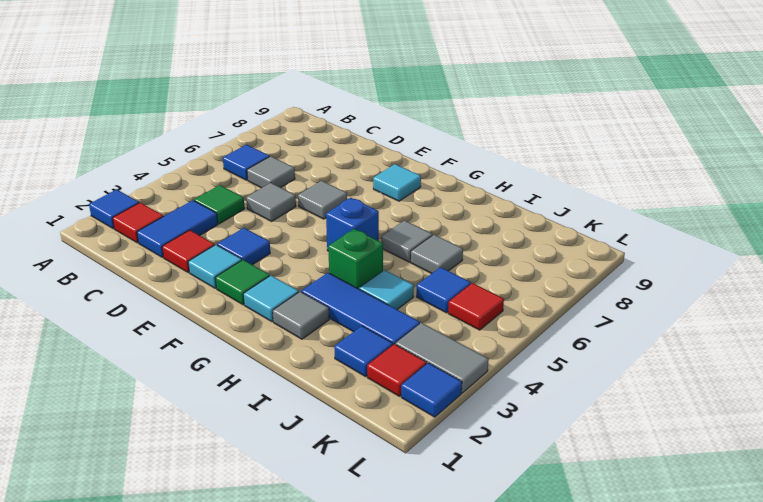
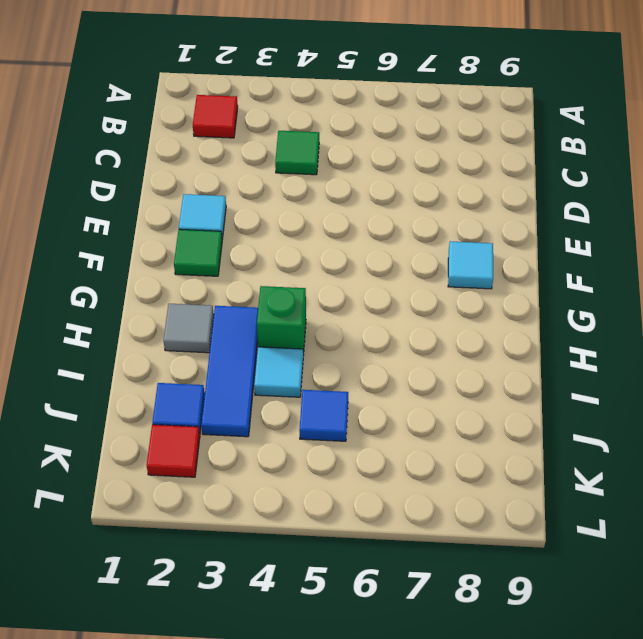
none -> blue tile A2 level 1
none -> blue tile B6 level 1
none -> blue tile C2:C3 level 1

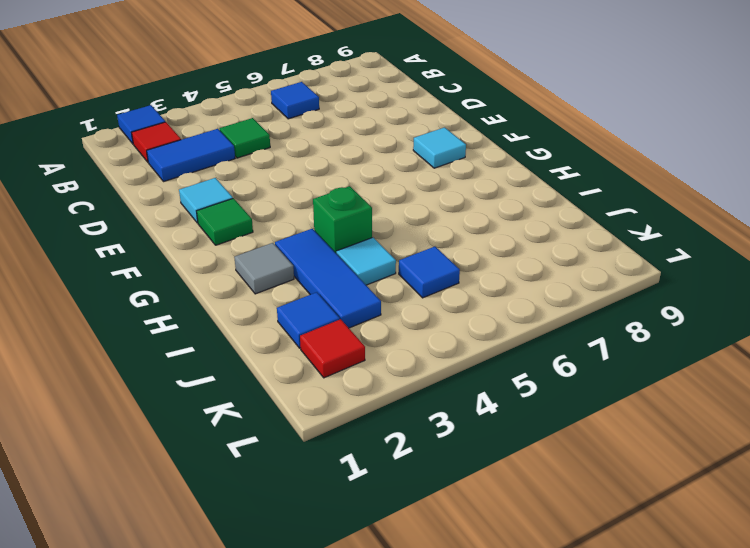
none -> grey tile C6 level 1
none -> red tile D2 level 1
none -> grey tile D5 level 1

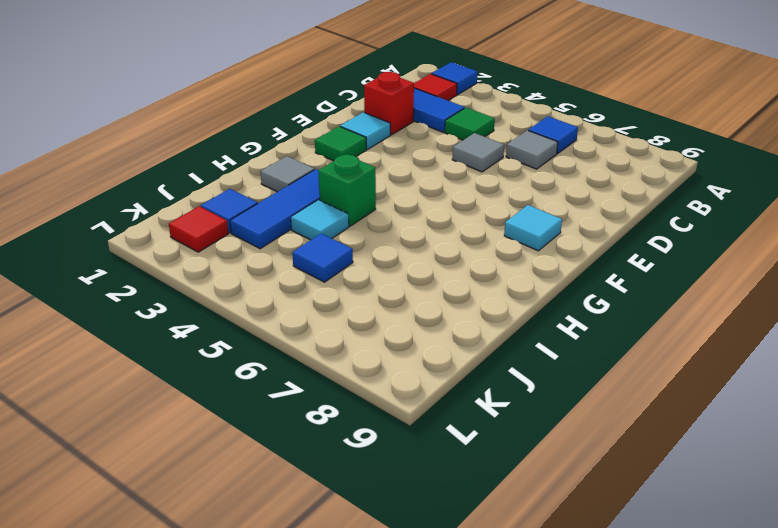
red brick D2 level 1 -> red tile D2 level 1
none -> blue tile E3 level 1
none -> grey tile E6 level 1
none -> cyan tile G2 level 1

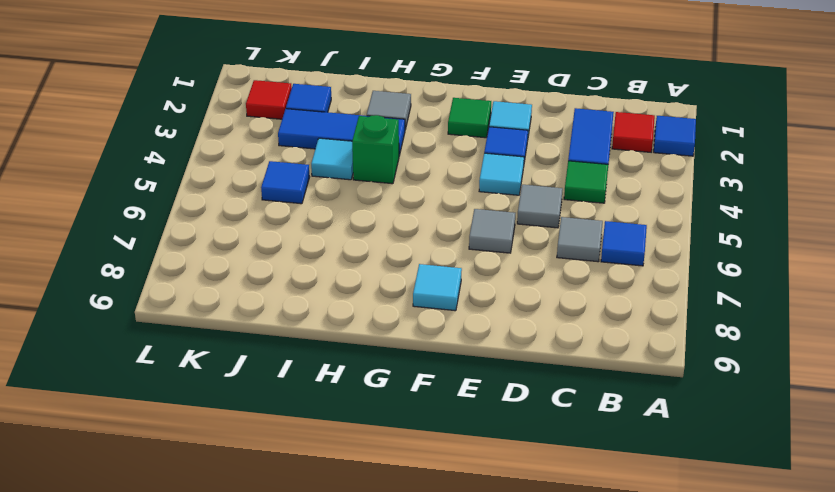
cyan tile E4 level 1 -> cyan tile G2 level 1
none -> red tile D2 level 1
none -> blue brick G5 level 1
none -> grey tile H6 level 1

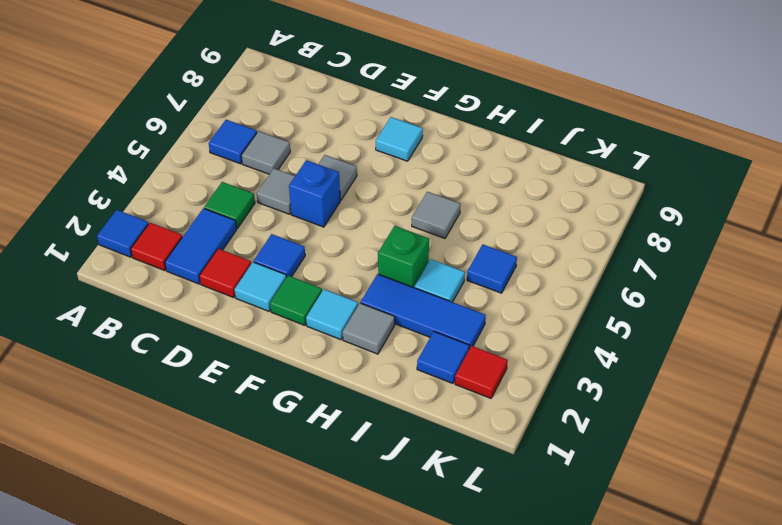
blue brick E5 level 1 -> blue brick G5 level 1
none -> grey tile I6 level 1
none -> grey tile K3:L3 level 1
none -> red tile K5 level 1

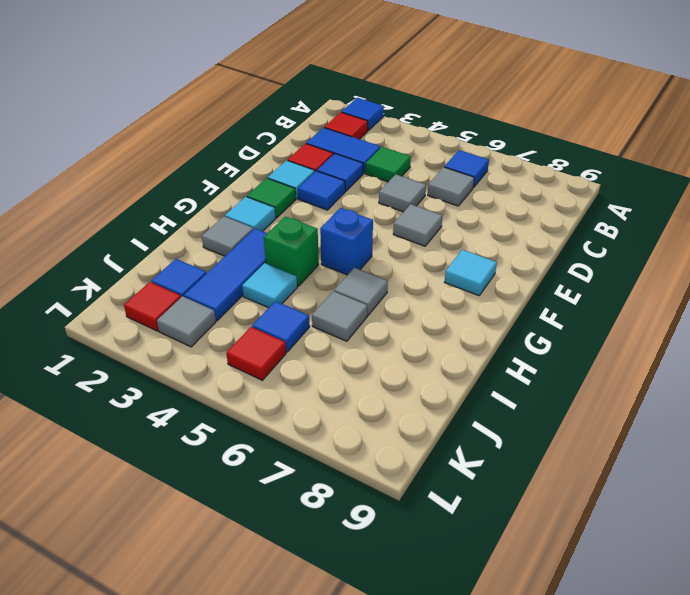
blue tile D3 level 1 -> blue tile L2 level 1
grey tile K3 level 1 -> grey tile K3:L3 level 1

